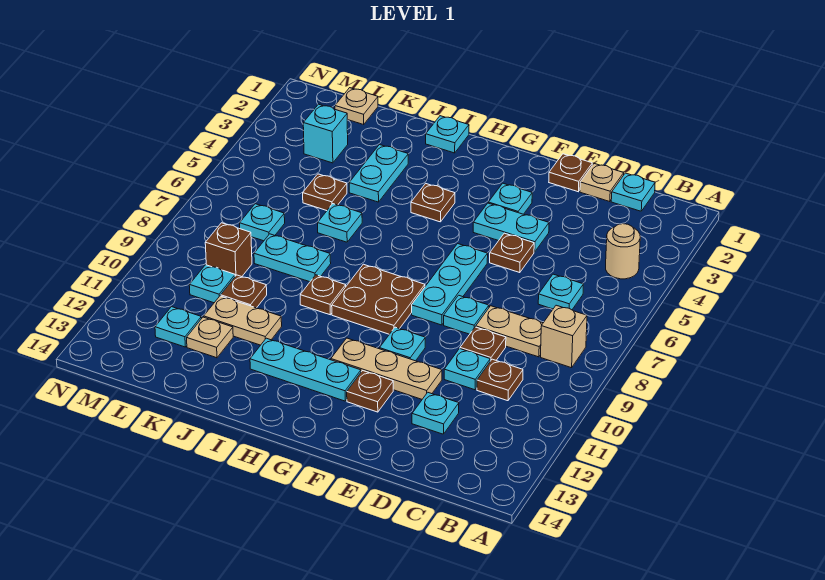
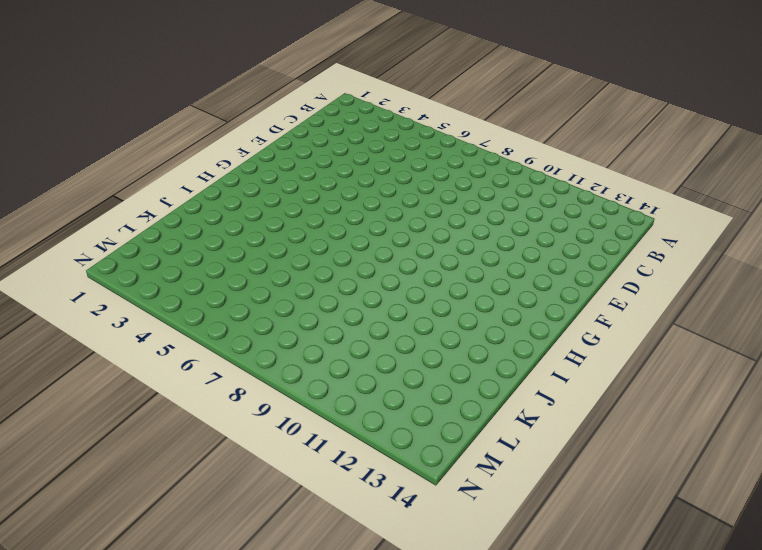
none -> tan round brick B4 level 1
none -> tan brick B8 level 1
none -> cyan plate C1 level 1
none -> cyan plate C6 level 1

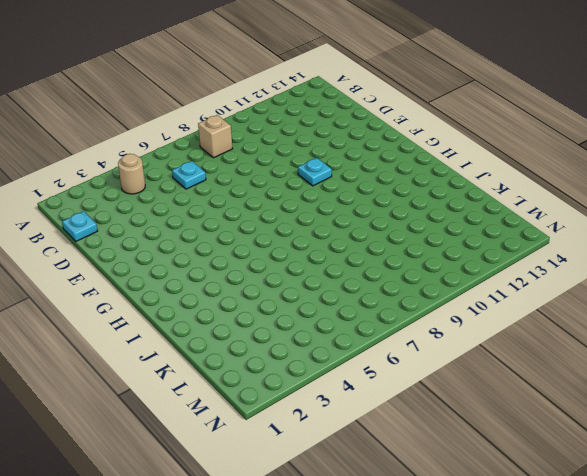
none -> tan plate C8:D8 level 1
none -> brown plate C10 level 1
none -> tan plate D1 level 1
none -> brown plate D9 level 1

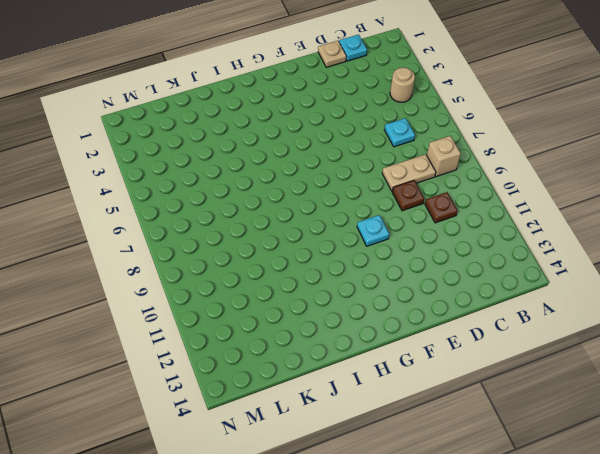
none -> cyan plate D10 level 1
none -> cyan plate D12 level 1
none -> brown plate E1 level 1
none -> cyan plate E4:F4 level 1

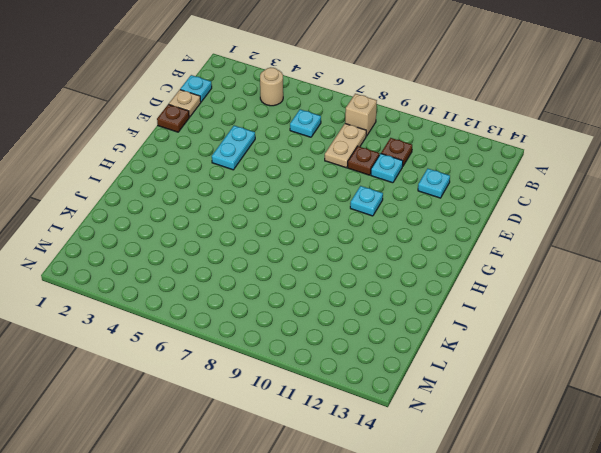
none -> brown plate E5 level 1
none -> cyan plate E8 level 1
none -> tan plate E11:G11 level 1
none -> cyan plate F3 level 1

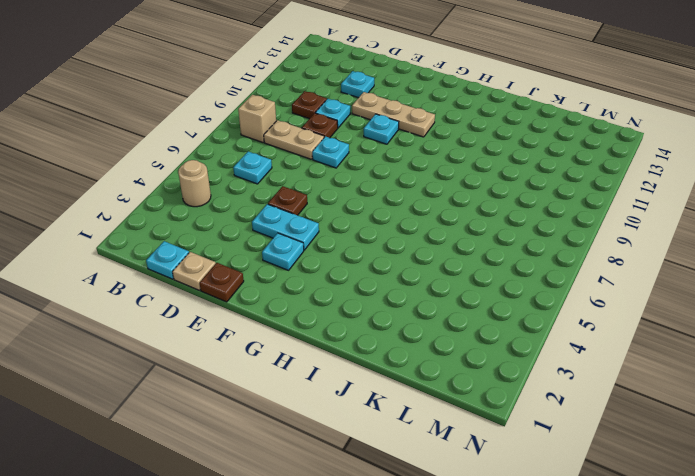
none -> cyan plate F6:F8 level 1
none -> brown plate F12 level 1
none -> brown plate G8:H9 level 1
none -> cyan plate G12:I12 level 1

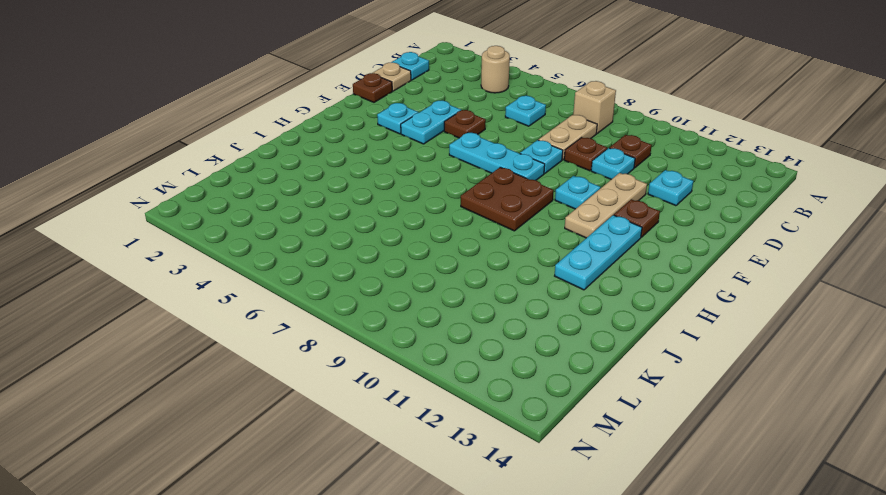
none -> brown plate H4 level 1
none -> cyan plate I1 level 1
none -> brown plate I9 level 1
none -> cyan plate J3:J4 level 1

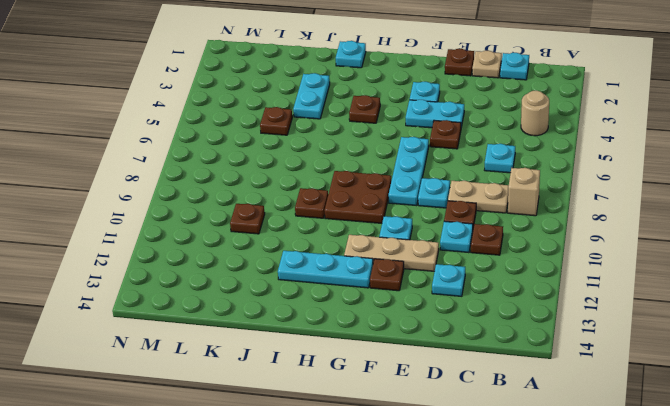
none -> cyan plate J6 level 1
none -> cyan plate J8:K8 level 1
none -> tan plate J11:K11 level 1
none -> tan plate K12 level 1

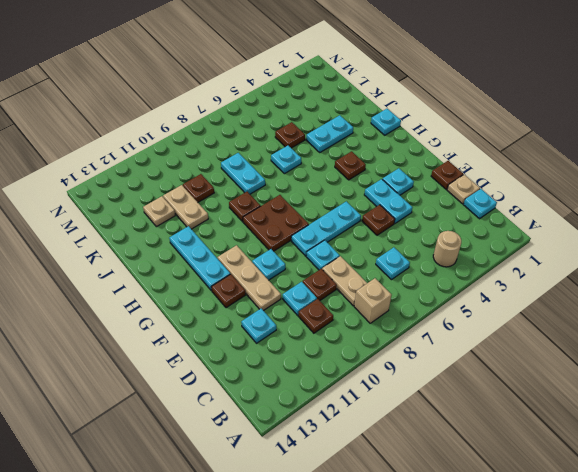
none -> tan plate L1 level 1
none -> cyan brick L3 level 1
none -> cyan plate L7 level 1
none -> brown brick L9 level 1

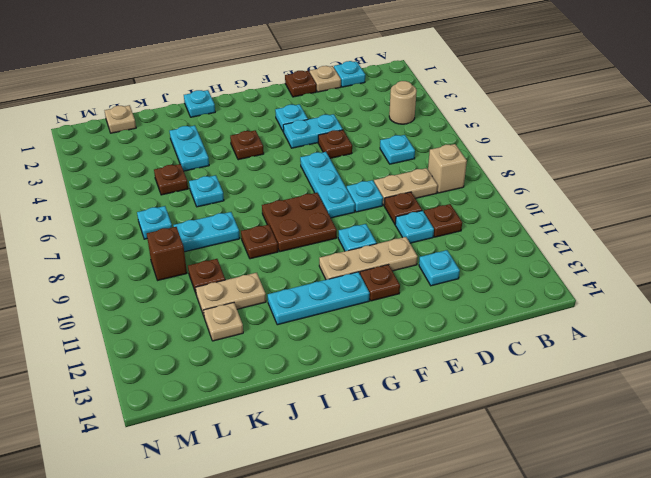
none -> cyan brick L3 level 1
none -> cyan plate L10 level 1
none -> cyan plate L12 level 1

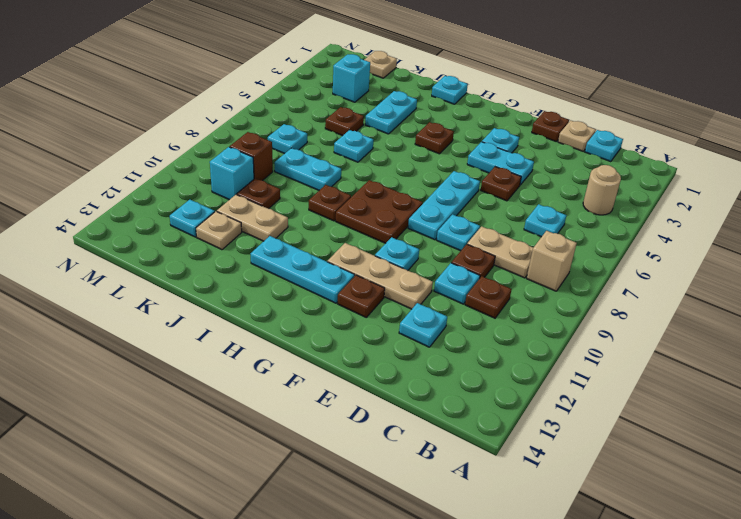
cyan brick L10 level 1 -> cyan plate L10 level 1

